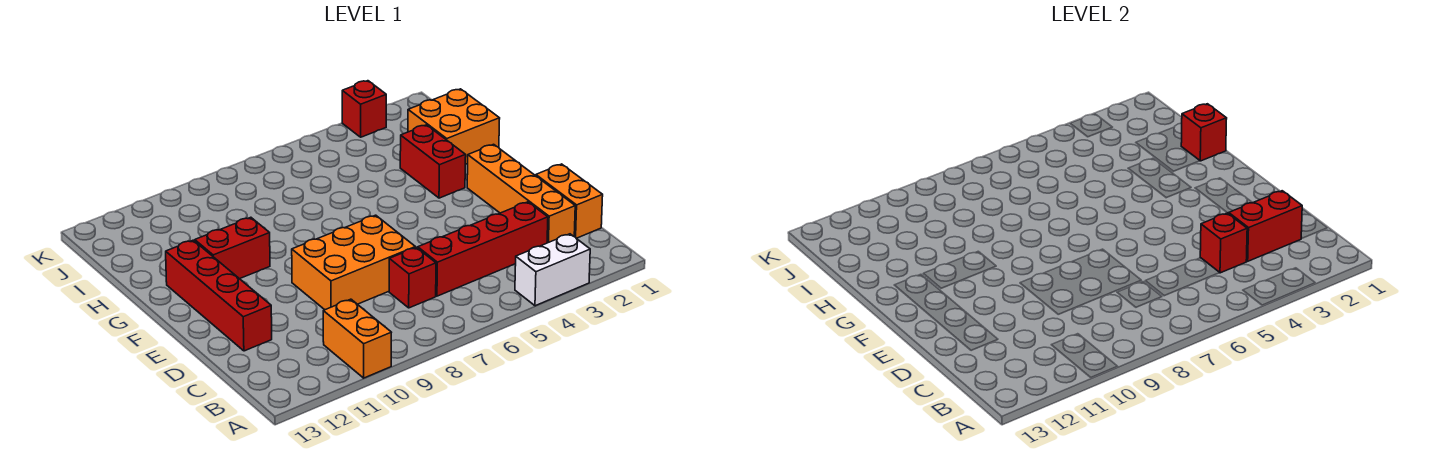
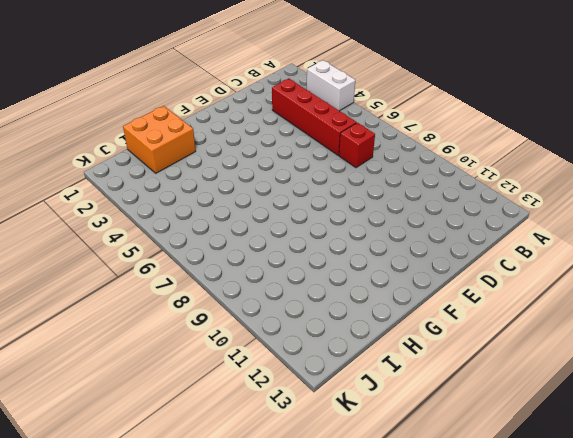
none -> orange brick A10:B10 level 1
none -> orange brick C1:D1 level 1
none -> orange brick C2:F2 level 1

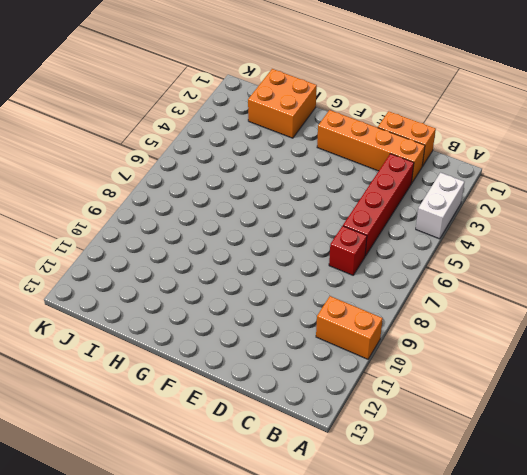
none -> orange brick D7:E9 level 1
none -> red brick D12:G12 level 1
none -> red brick G3:H3 level 1

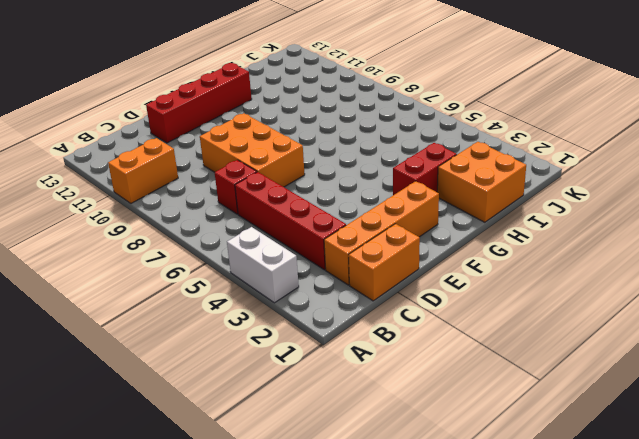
none -> red brick G10:G11 level 1
none -> red brick K3 level 1
none -> red brick C2:C3 level 2

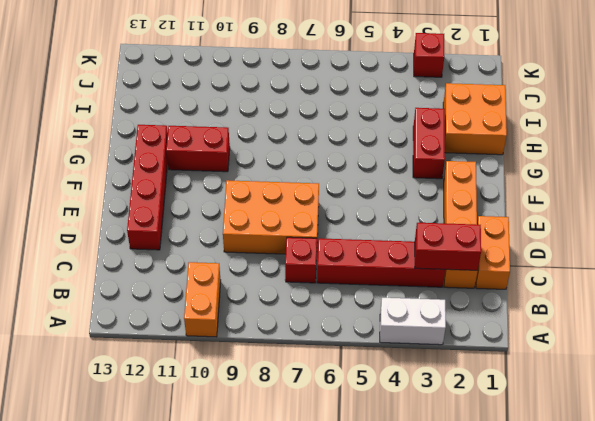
none -> red brick C4 level 2
none -> red brick H1 level 2

